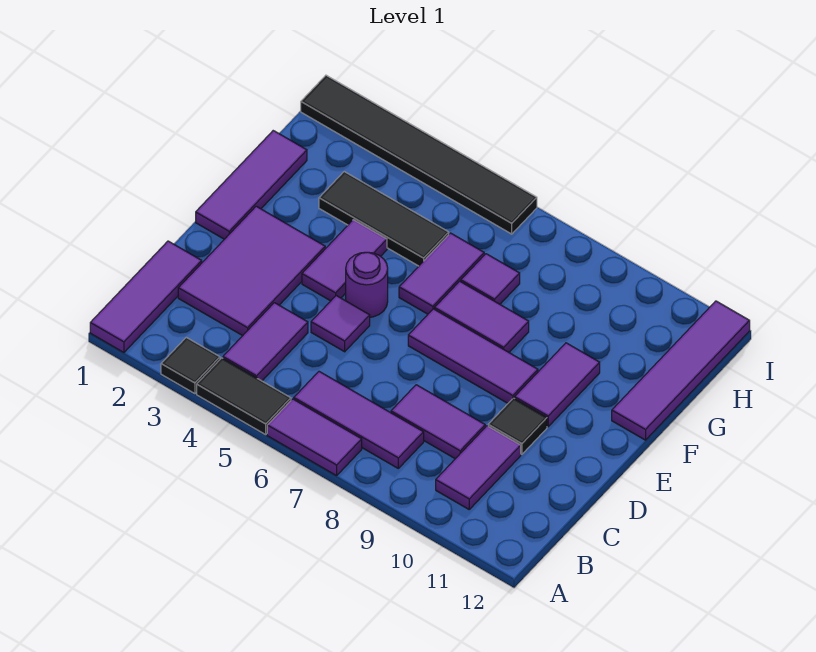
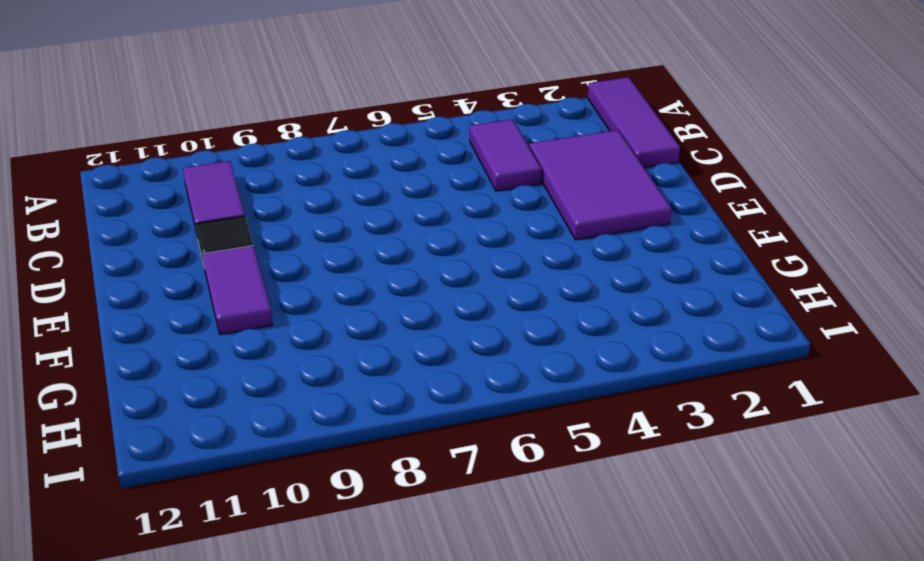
none -> black tile A3 level 1
none -> black tile A4:A5 level 1
none -> purple tile A6:A7 level 1

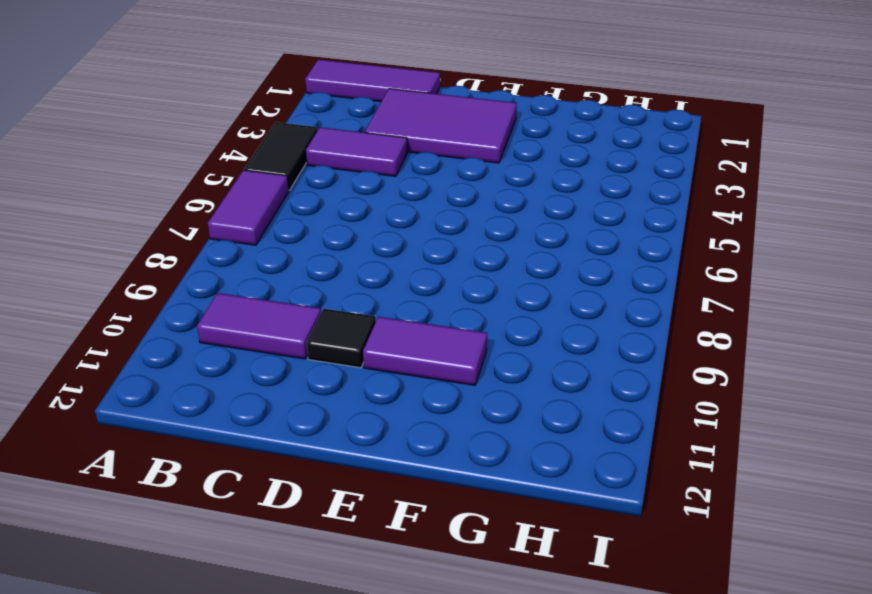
none -> black tile A3 level 1
none -> purple tile B6:B8 level 1
none -> purple tile C8:C9 level 1

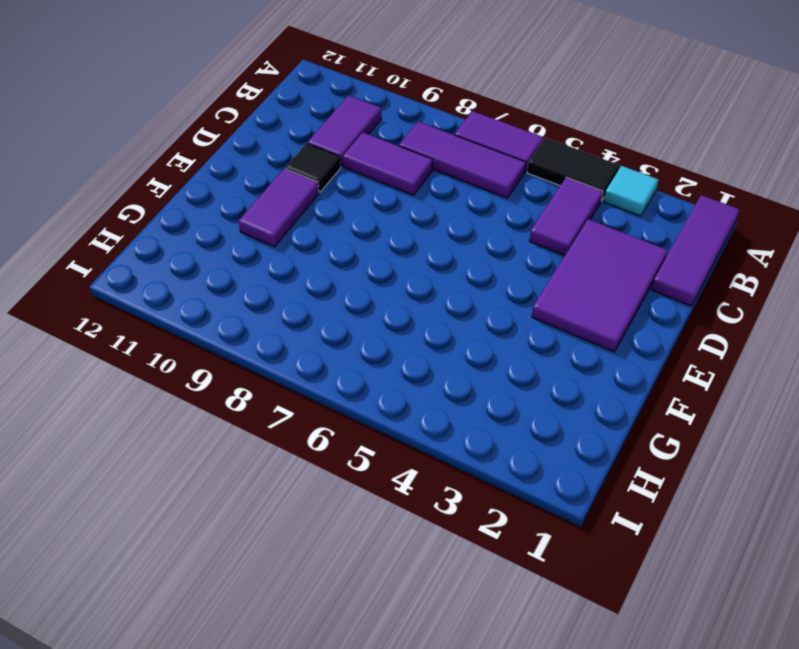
cyan tile A3 level 1 -> black tile A3 level 1
none -> purple tile D5 level 1
none -> purple tile E1:G1 level 1
none -> purple tile E4:F4 level 1

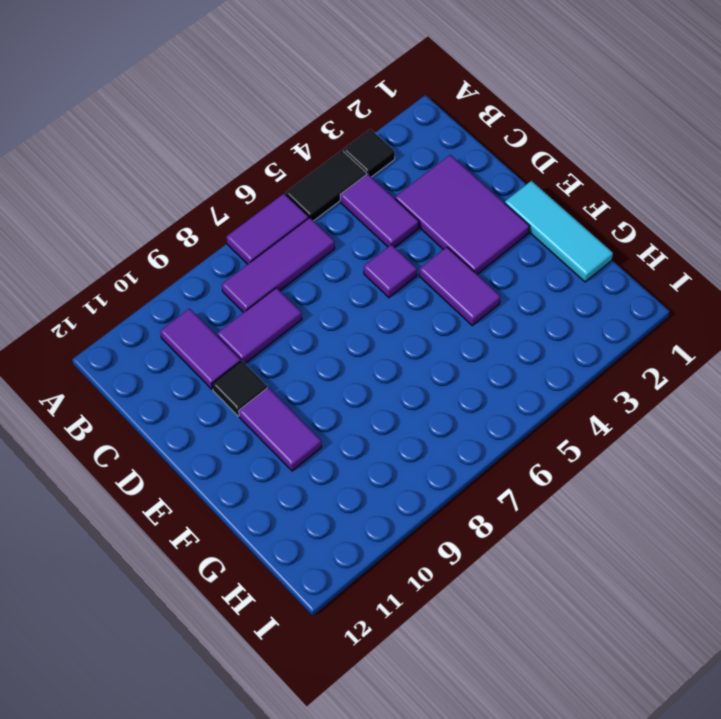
cyan tile E1:G1 level 1 -> purple tile E1:G1 level 1
none -> purple tile A1:C1 level 1
none -> purple round brick E5 level 1
none -> purple tile E7:E9 level 1

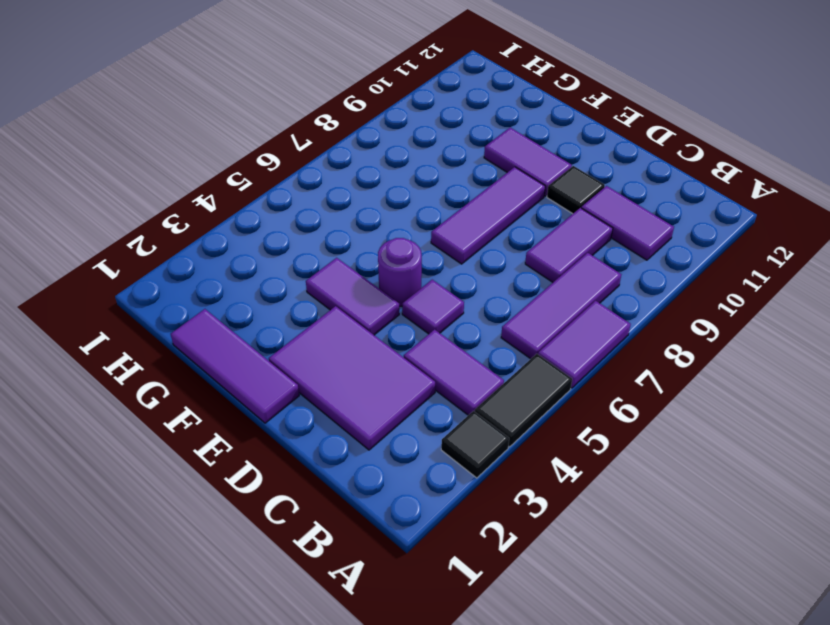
none -> purple tile A1:C1 level 1
none -> purple tile F6:G6 level 1
none -> purple tile F7:F8 level 1

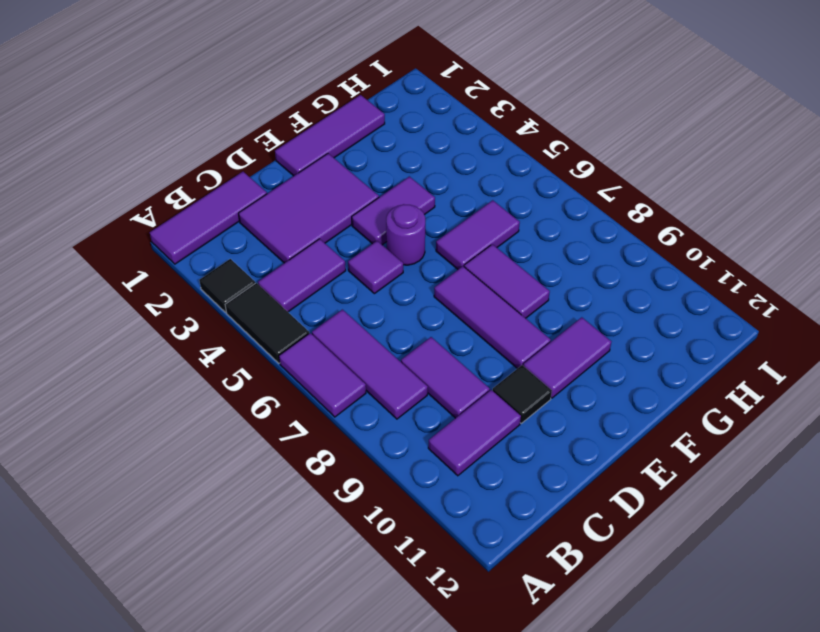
none -> purple tile F12:I12 level 1
none -> black tile G3:G5 level 1
none -> purple tile G7 level 1

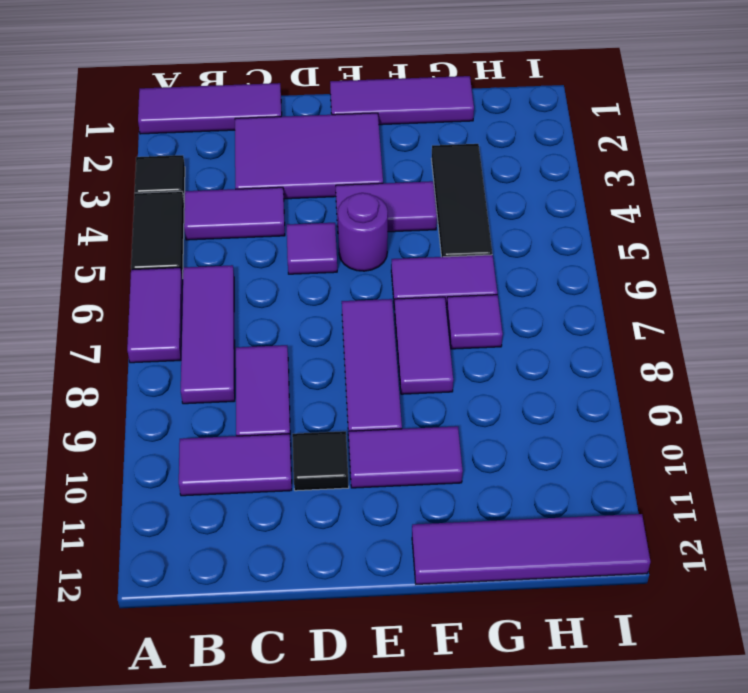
none -> black tile I1:I6 level 1

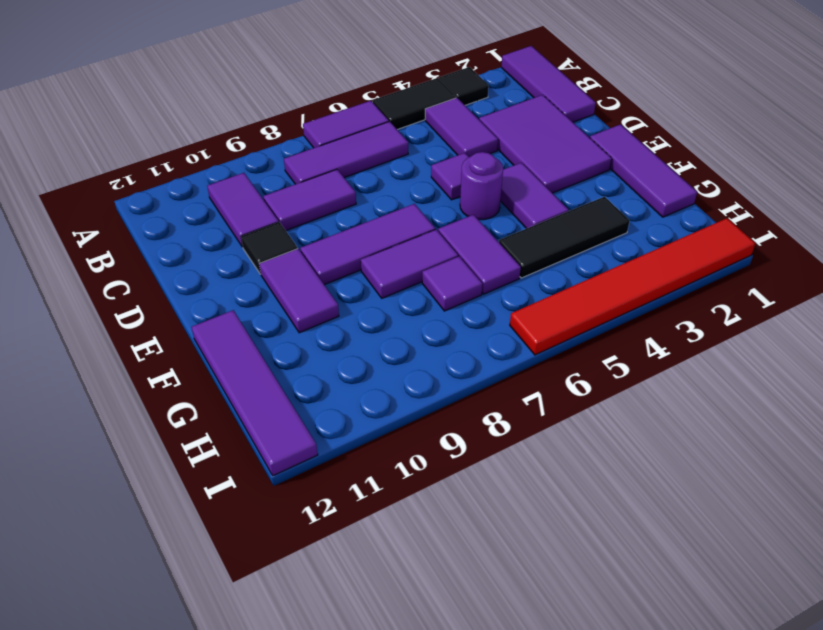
red tile I1:I6 level 1 -> black tile I1:I6 level 1

